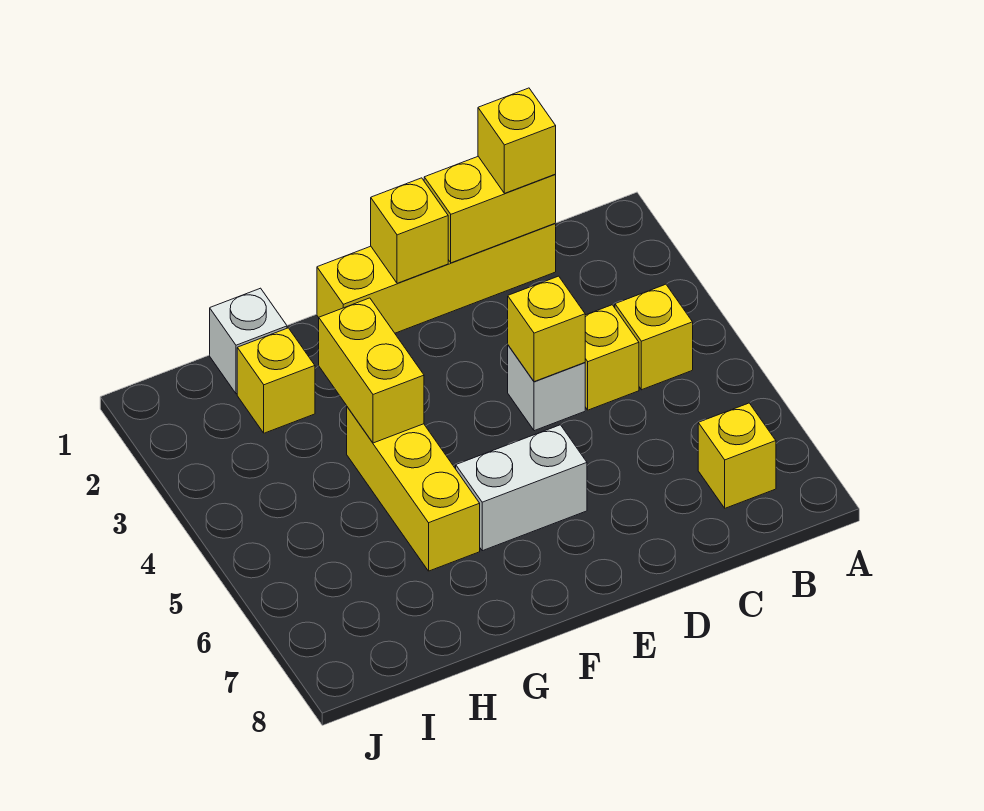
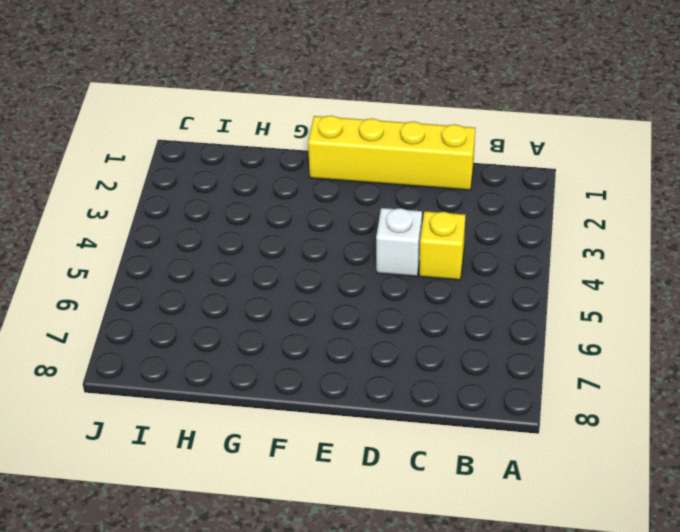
none -> yellow brick B4 level 1
none -> yellow brick B7 level 1
none -> white brick E6:F6 level 1

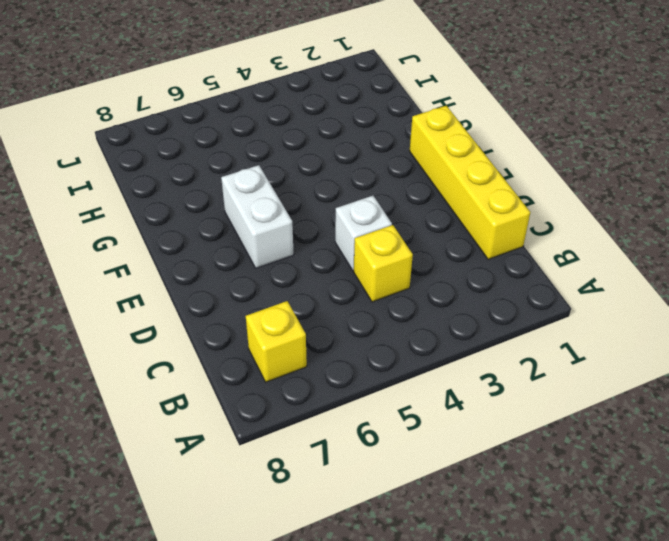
none -> yellow brick B4 level 1
none -> yellow brick G4:G6 level 1
none -> white brick H1 level 1

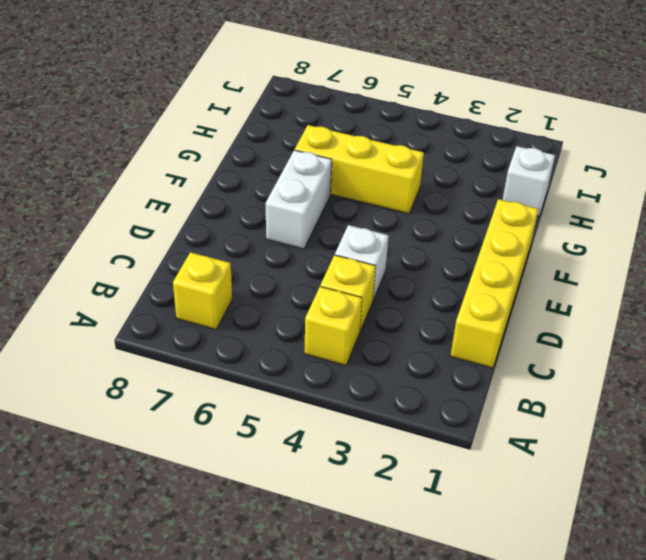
none -> yellow brick H2 level 1
none -> yellow brick C1:D1 level 2
none -> yellow brick D4 level 2

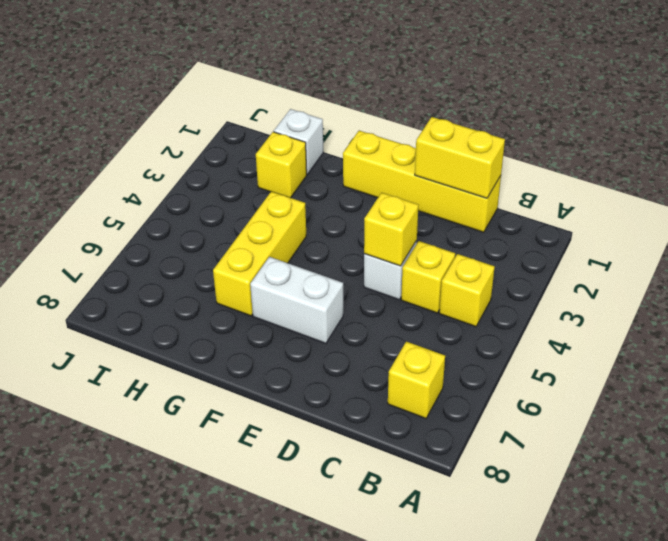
none -> yellow brick E1 level 2
none -> yellow brick G3:G4 level 2
none -> yellow brick C1 level 3

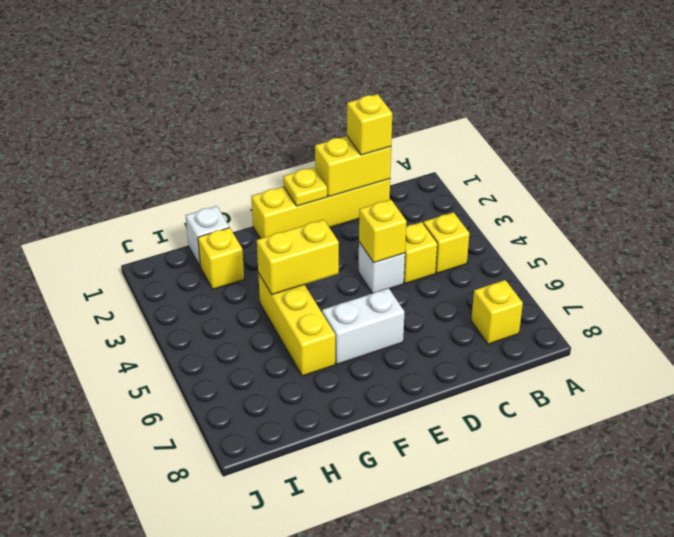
yellow plate E1 level 2 -> yellow brick E1 level 2
yellow brick F4:G4 level 2 -> yellow brick G3:G4 level 2

